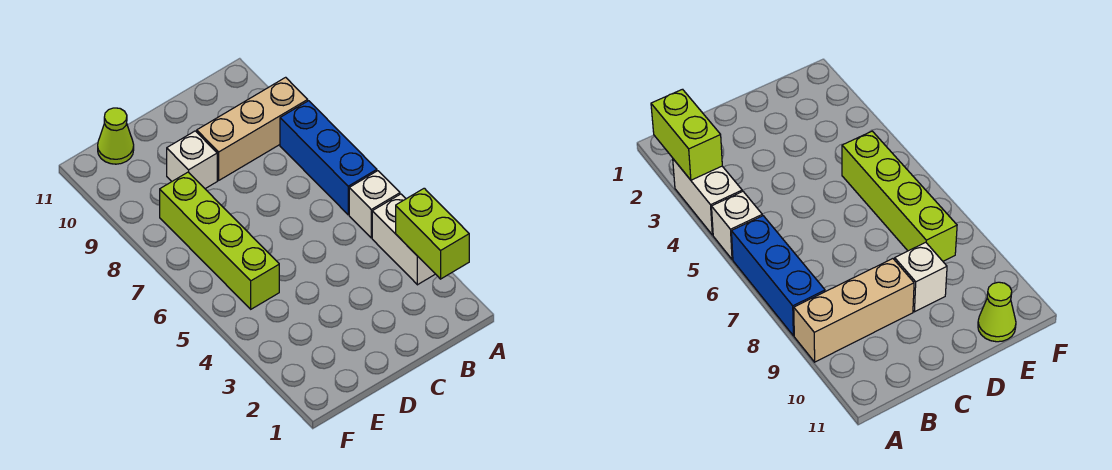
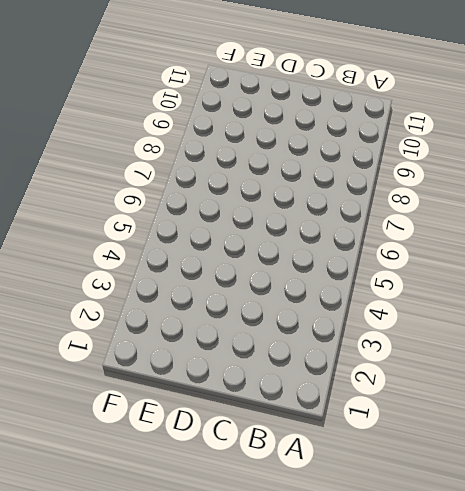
none -> white brick A3:A4 level 1
none -> white brick A5 level 1

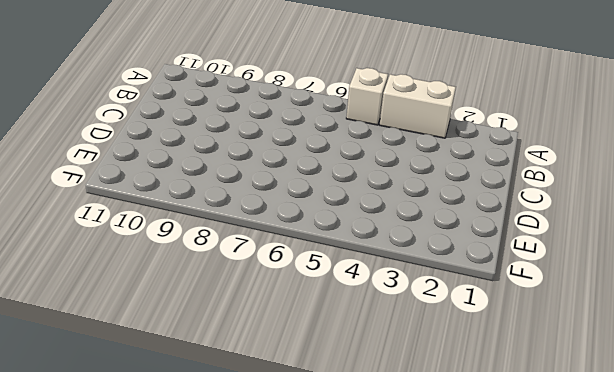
none -> blue brick A6:A8 level 1
none -> tan brick A9:C9 level 1

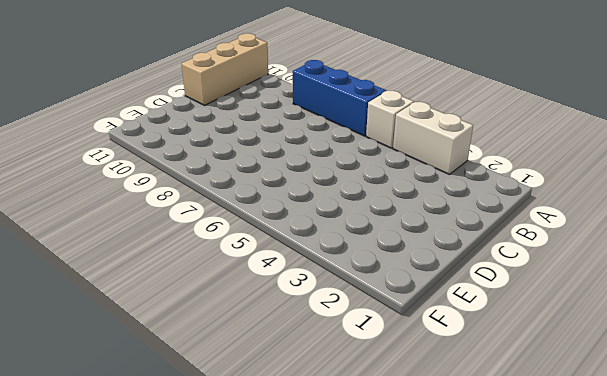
tan brick A11:C11 level 1 -> tan brick A9:C9 level 1
none -> white brick D9 level 1
none -> lime brick E5:E8 level 1

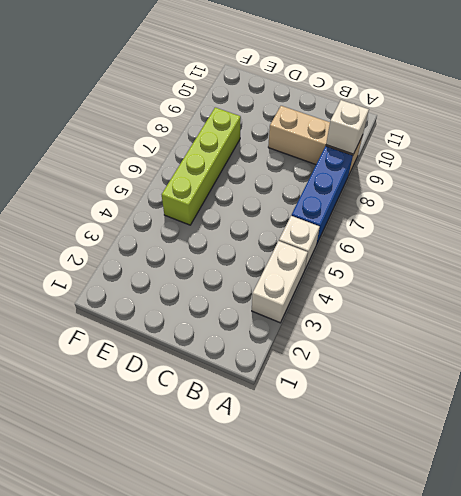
white brick A9 level 2 -> white brick D9 level 1
none -> lime cone E11 level 1
none -> lime brick A2:A3 level 2

